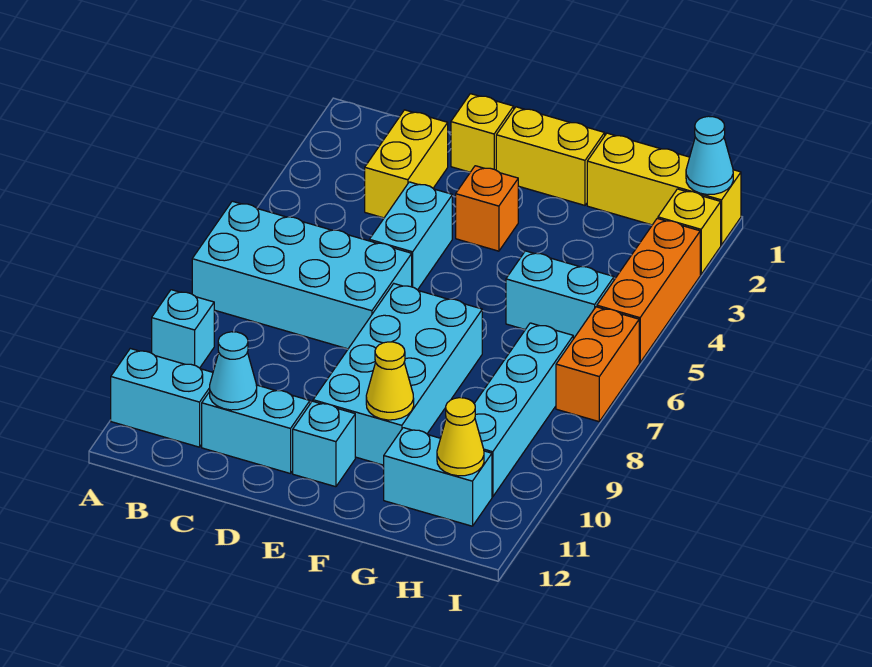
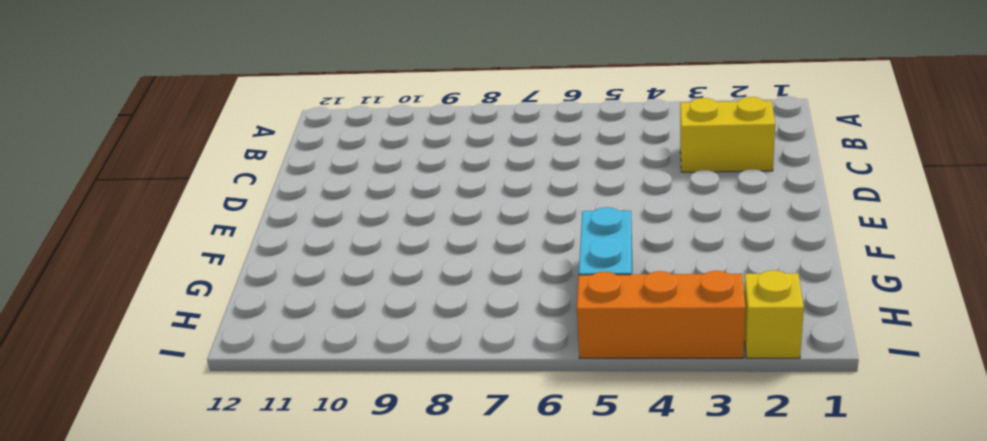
none -> cyan brick A6:D7 level 1
none -> cyan brick A9 level 1
none -> cyan brick A11:B11 level 1

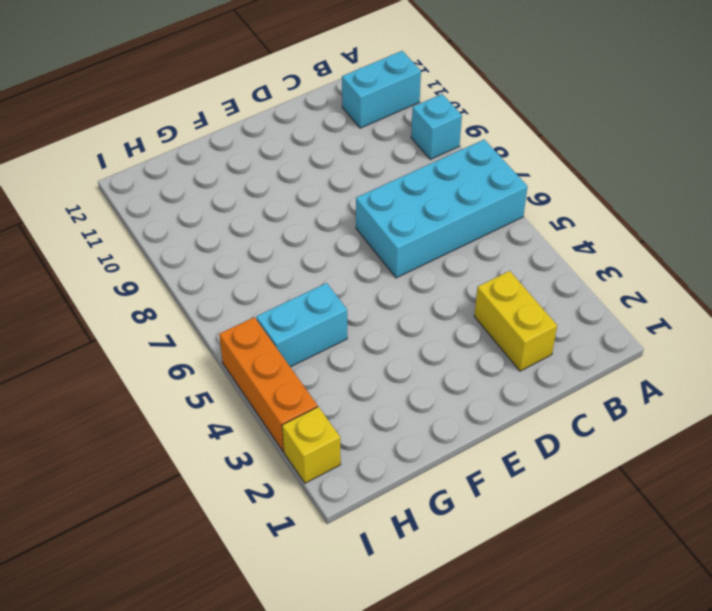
none -> cyan brick C11:D11 level 1
none -> yellow brick D1 level 1
none -> cyan brick D4:D5 level 1

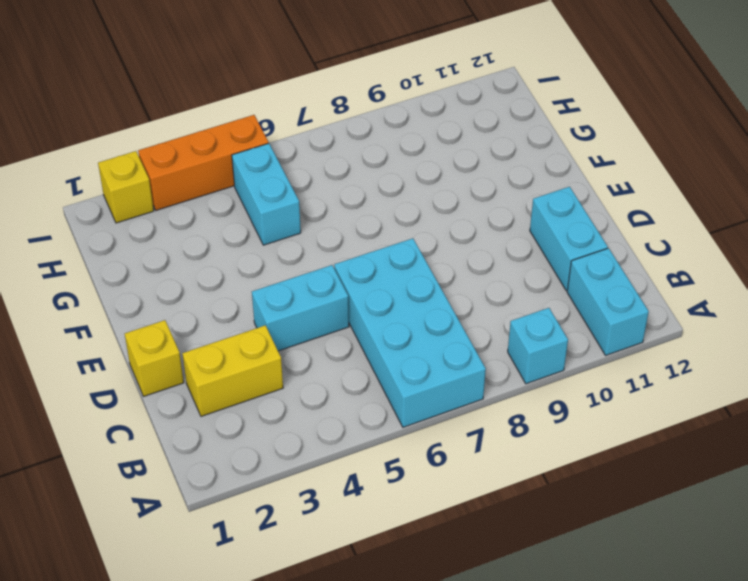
none -> yellow brick E1:F1 level 1
none -> orange brick E3 level 1
none -> cyan brick E7:F10 level 1

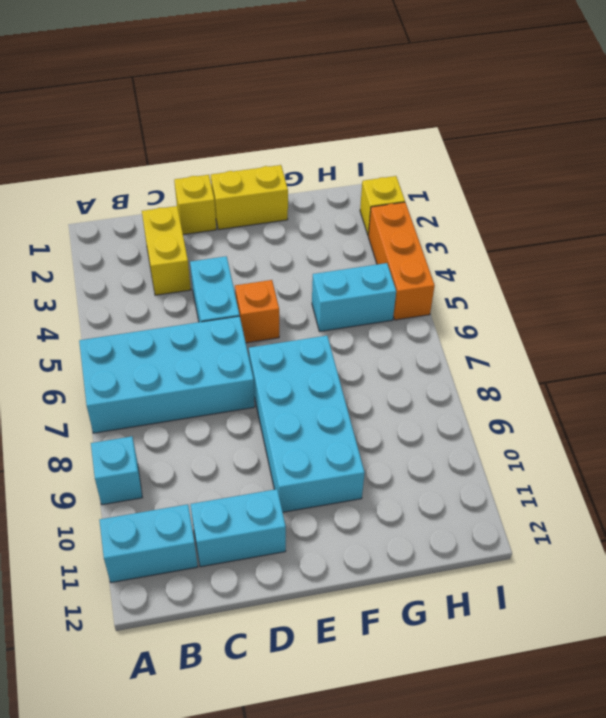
orange brick E5 level 1 -> orange brick E3 level 1
none -> cyan brick E11 level 1
none -> yellow brick G1:I1 level 1
none -> cyan brick G11:H11 level 1

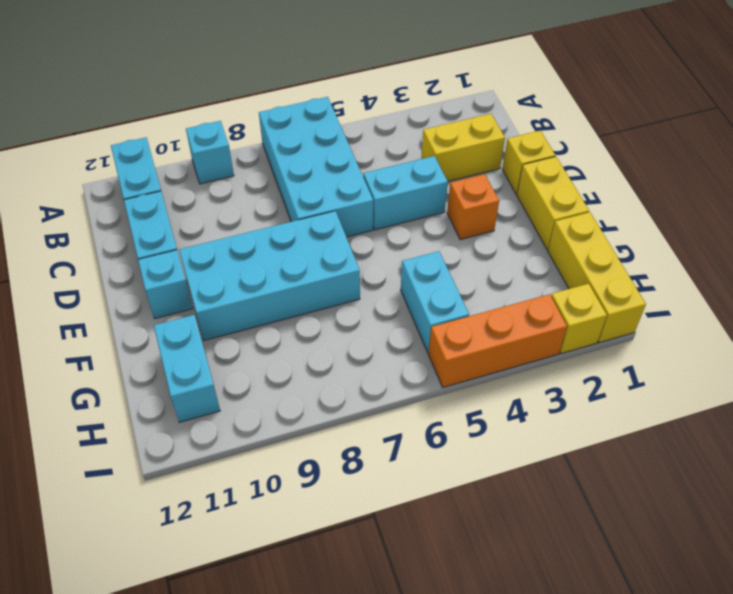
none -> cyan brick H7:H10 level 1
none -> orange brick I6:I7 level 1
none -> cyan cone C11 level 2

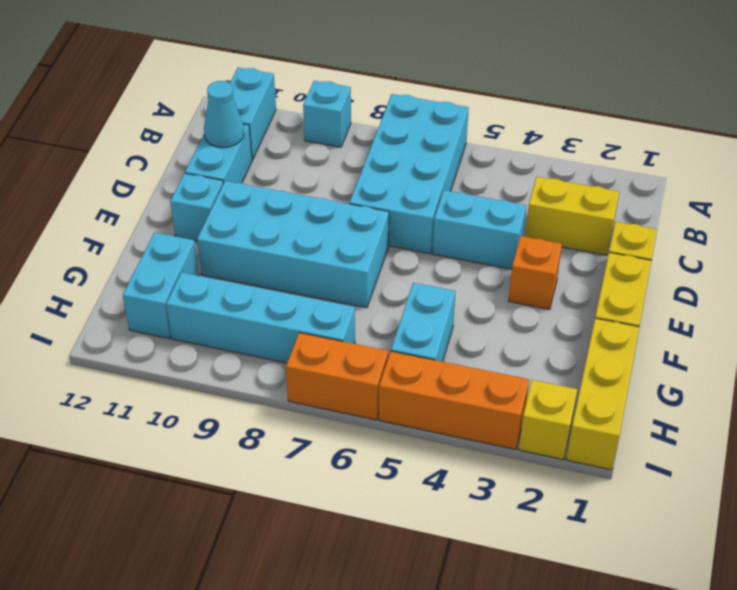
none -> yellow cone F10 level 2
none -> yellow cone H11 level 2
none -> cyan cone I1 level 2

